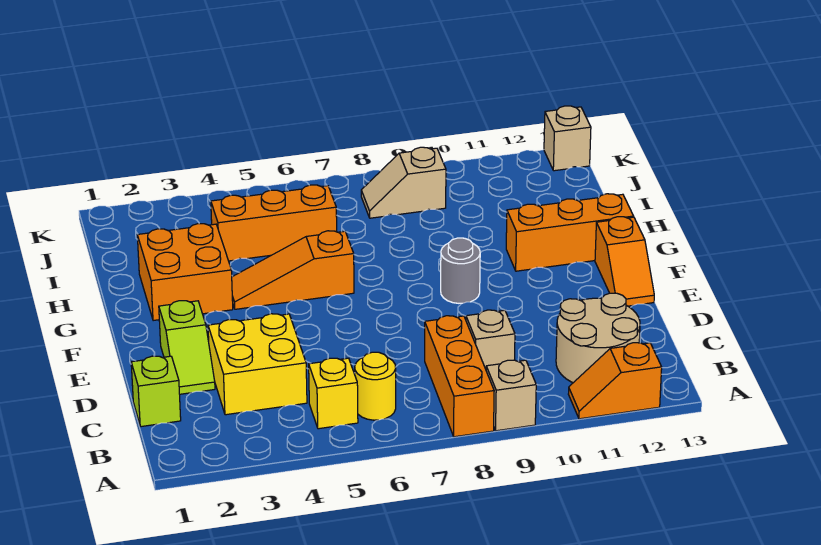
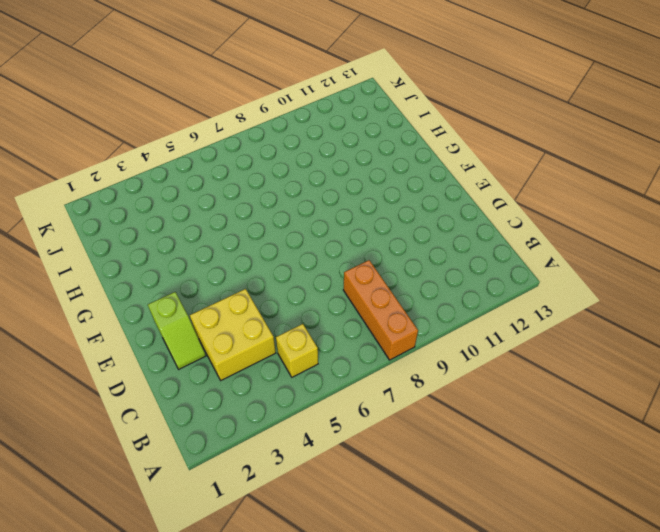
none -> tan brick A9 level 1
none -> orange slope A11:A12 level 1 top 12
none -> yellow round brick B6 level 1

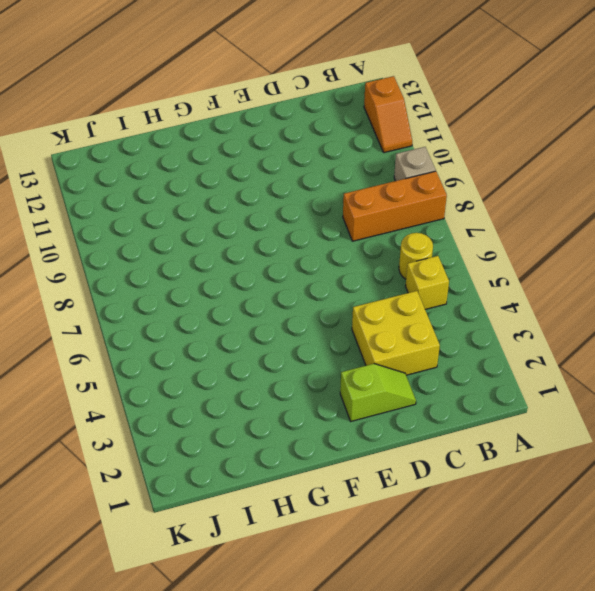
none -> tan round brick B11:C12 level 1
none -> lime brick C1 level 1
none -> tan brick C9 level 1

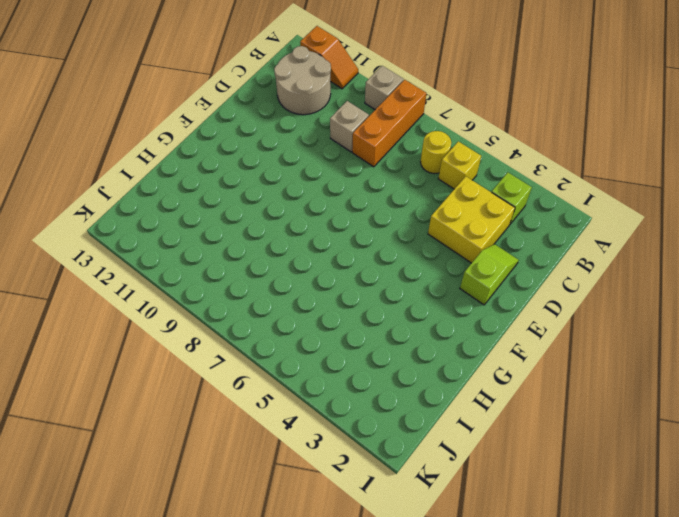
lime brick B3 level 1 -> lime brick C1 level 1
none -> orange slope E13:F13 level 1 top F
none -> grey round brick F9 level 1
none -> orange brick G2:H3 level 1

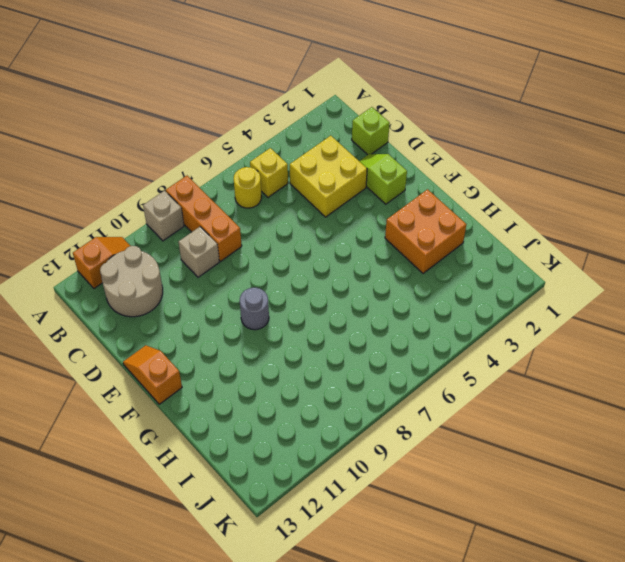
none -> orange slope G4:G6 level 1 top 6
none -> orange brick G11:G13 level 1
none -> orange brick I4:I6 level 1

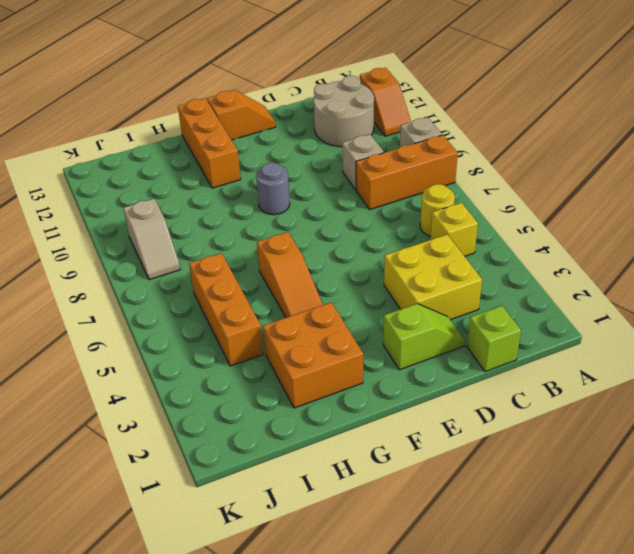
none -> tan brick K13 level 1

